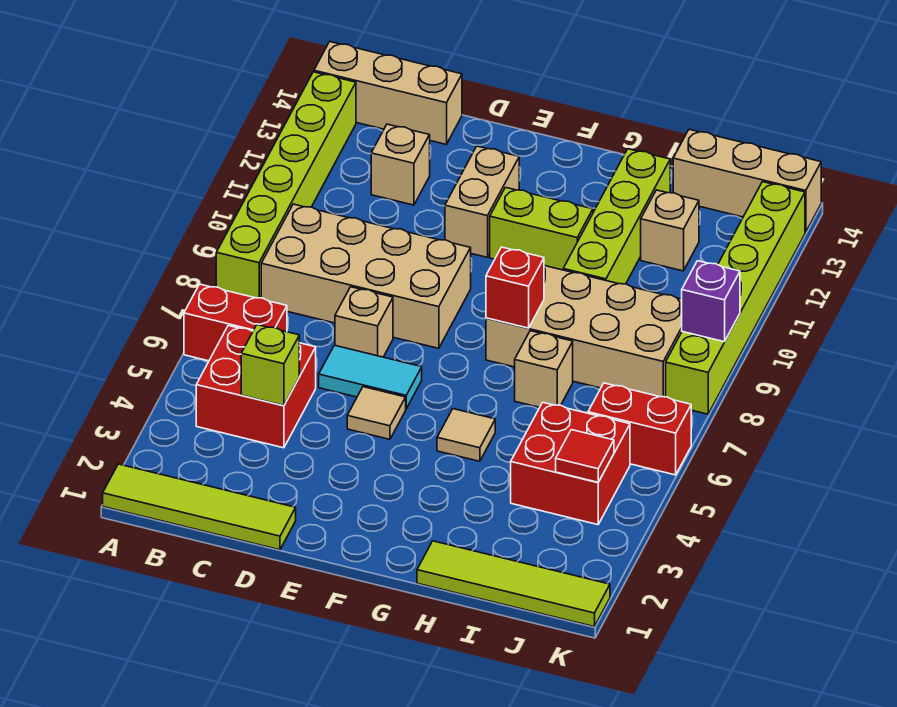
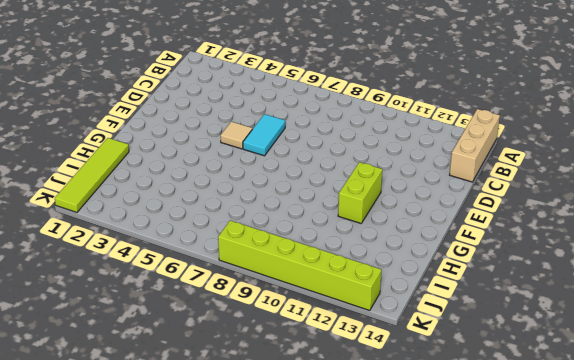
none -> lime tile A1:D1 level 1
none -> red brick A6:B6 level 1
none -> lime brick A8:A13 level 1

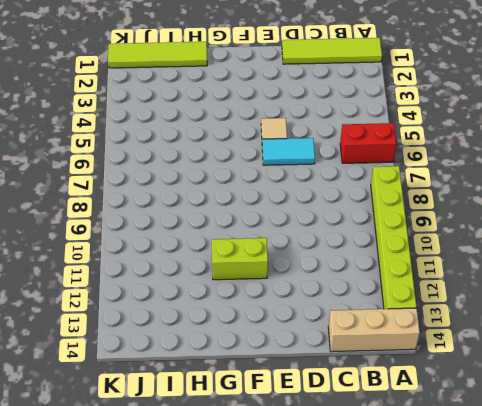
none -> red brick B4:C5 level 1
none -> tan brick B8:E9 level 1
none -> tan brick C12 level 1

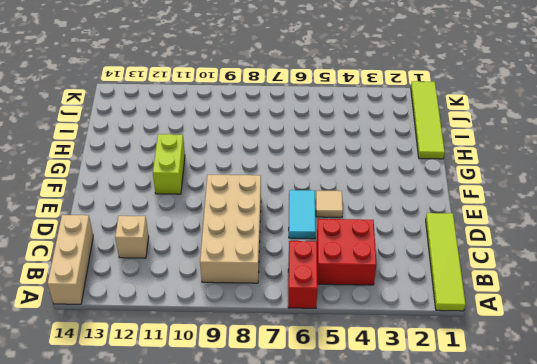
none -> lime brick A8:A13 level 1
none -> tan brick D7 level 1
none -> tan brick E11:E12 level 1

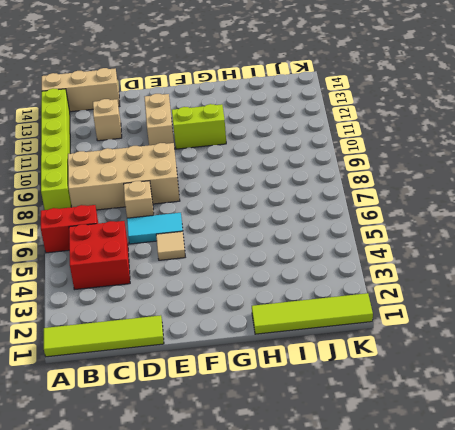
none -> tan tile G5 level 1
none -> tan brick G8:J9 level 1
none -> tan brick H7 level 1

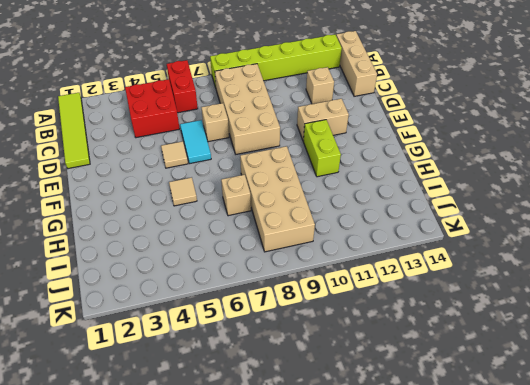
none -> lime tile H1:K1 level 1
none -> lime brick H10:H13 level 1
none -> red brick I4:J5 level 1

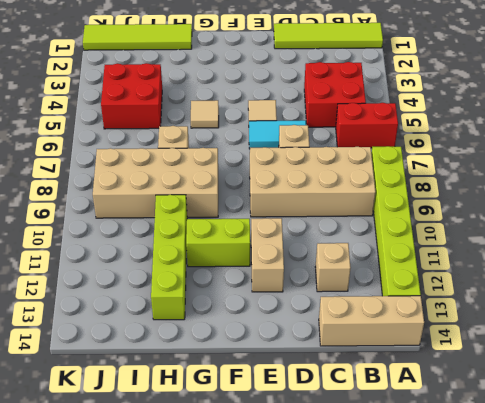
none -> tan brick I12 level 1
none -> tan brick I14:K14 level 1
none -> red brick J6:K6 level 1

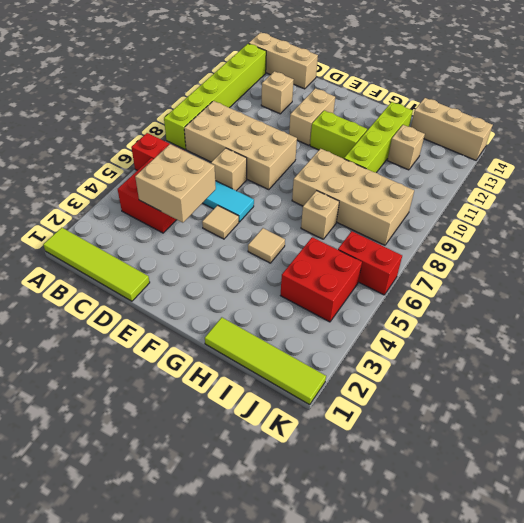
tan brick C4:D5 level 2 -> lime brick C4 level 2
none -> lime brick K8:K13 level 1
none -> red brick G8 level 2
none -> red tile J4 level 2

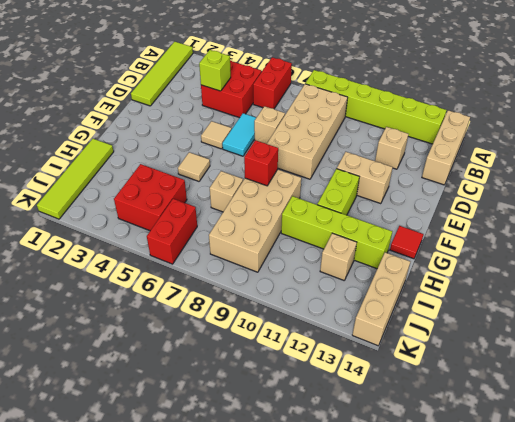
red tile G14 level 1 -> red tile J4 level 2
none -> lime brick K8:K13 level 1
none -> purple brick K9 level 2

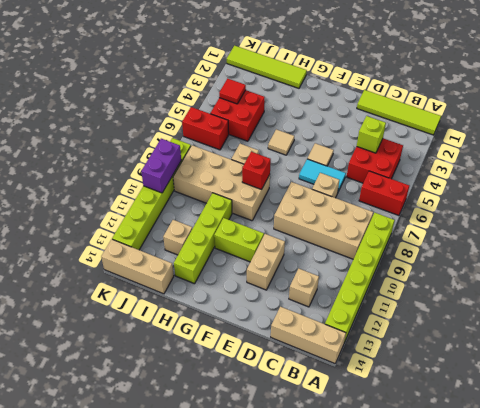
purple brick K9:K10 level 2 -> purple brick K9 level 2

